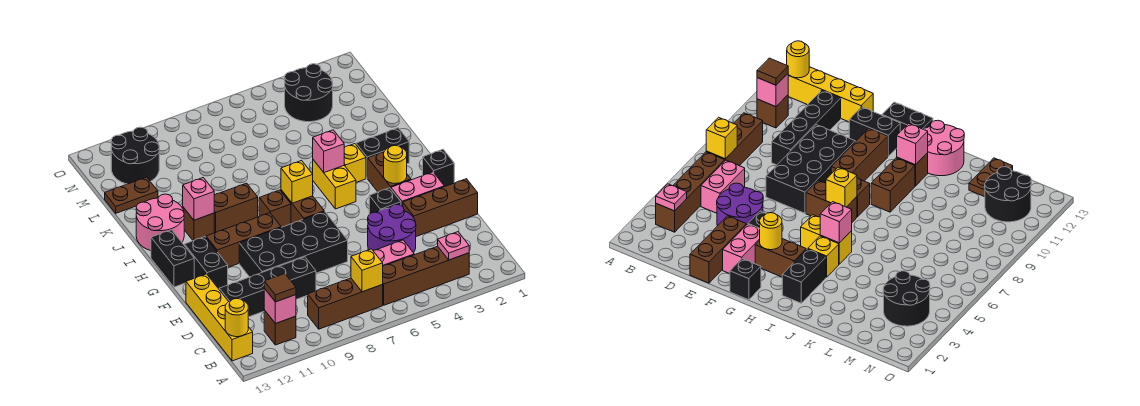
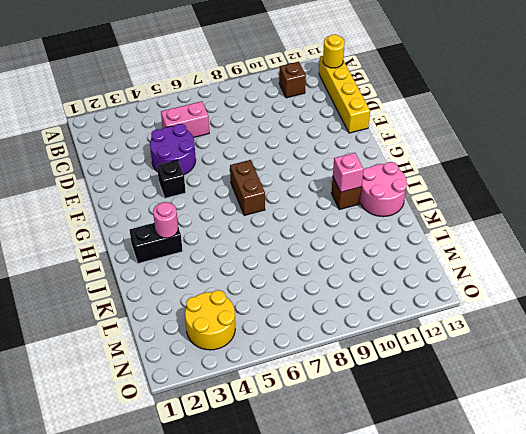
pink round brick I3 level 2 -> none
yellow round brick M3:N4 level 1 -> black round brick M3:N4 level 1
none -> brown brick B3:B6 level 1
none -> brown brick B7:B9 level 1
none -> black brick D9:D12 level 1
none -> brown brick E1:E3 level 1

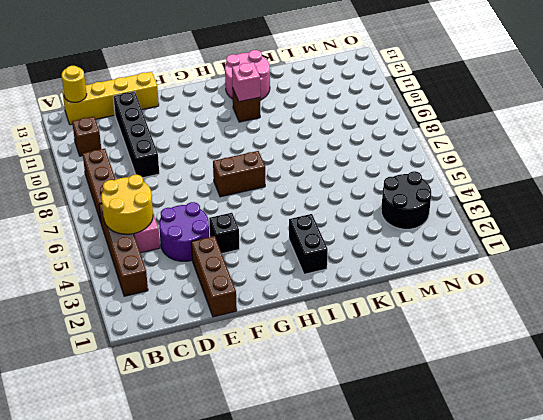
yellow round brick B5:C6 level 2 -> none
none -> black brick E7:F10 level 1
none -> pink brick F2:F3 level 1
none -> black brick F12:G12 level 1
none -> black brick G1 level 1

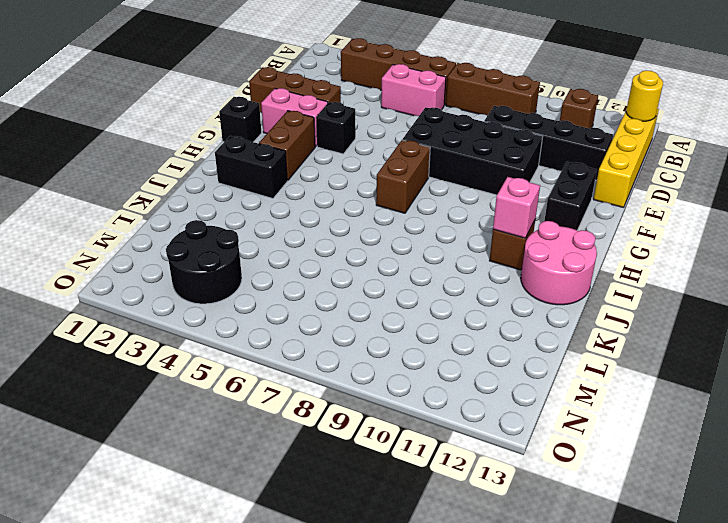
none -> purple round brick D4:E5 level 1
none -> brown brick G9:G11 level 1
none -> black brick G13:H13 level 1
none -> yellow brick H5:I5 level 1

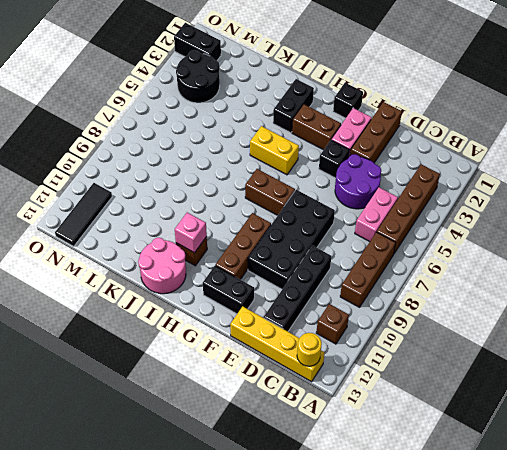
black brick N2:O2 level 1 -> black brick G13:H13 level 1
black tile N11:N13 level 1 -> black round brick M11:N12 level 1
none -> brown brick H8 level 1
none -> yellow brick I4 level 1
none -> brown brick I9:I10 level 1
none -> brown plate L12:L13 level 1

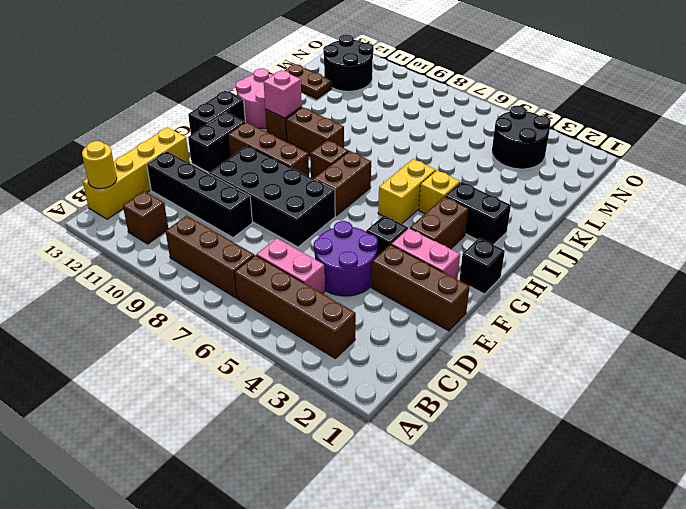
none -> pink plate B3 level 2
none -> yellow brick B7 level 2
none -> pink brick B11 level 2
none -> yellow round brick G3 level 2

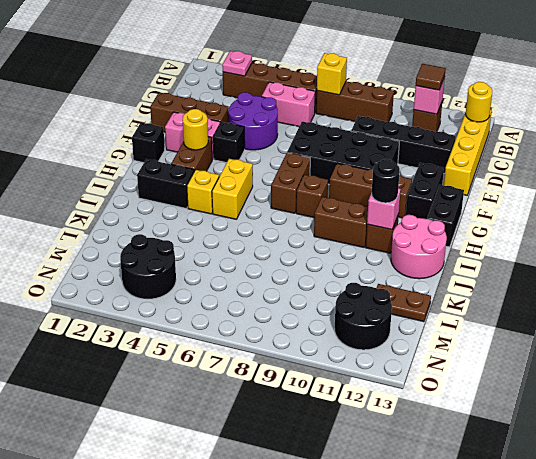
black round brick I11 level 3 -> none
none -> yellow brick H7 level 2
none -> pink brick I5 level 2

